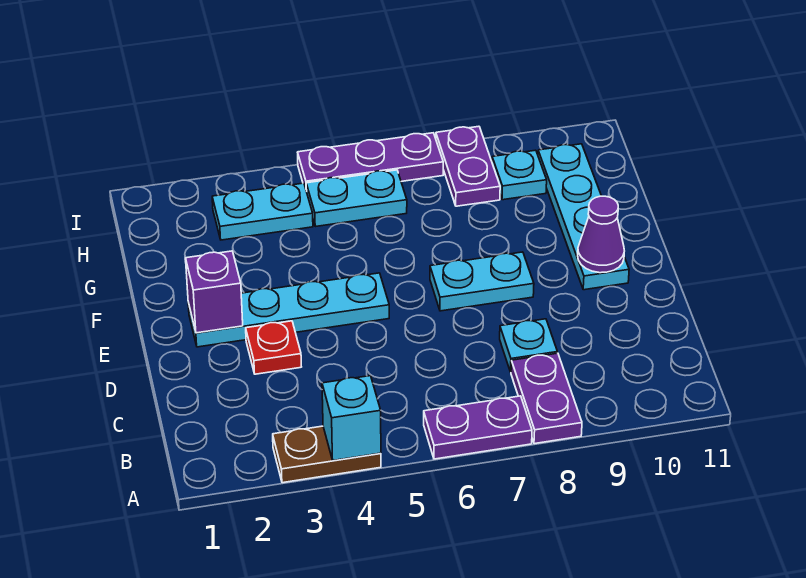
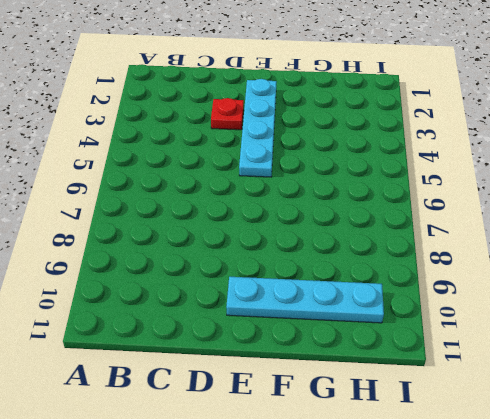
none -> brown plate A3:A4 level 1
none -> purple plate A6:A7 level 1
none -> purple plate A8:B8 level 1

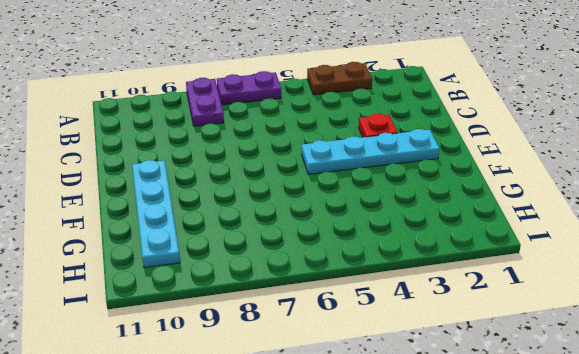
none -> cyan plate C8 level 1
none -> cyan plate E7:E8 level 1
none -> cyan plate H3:H4 level 1

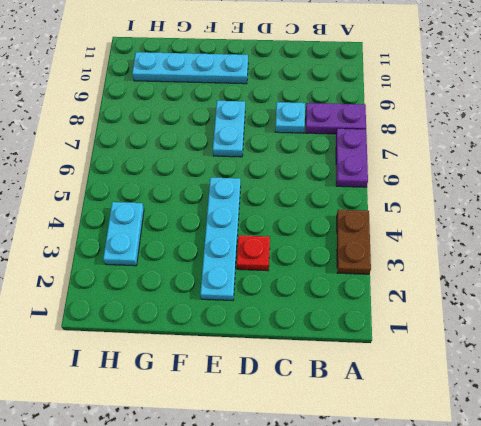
none -> cyan plate H5:H6 level 1
none -> purple plate H8:I8 level 1
none -> cyan plate H9 level 1

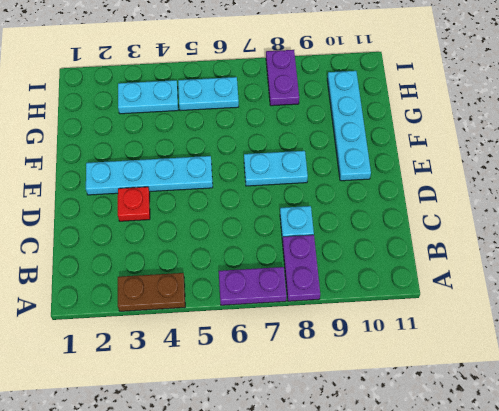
none -> cyan plate H9 level 1
none -> purple plate I5:I7 level 1
none -> cyan brick A4 level 2

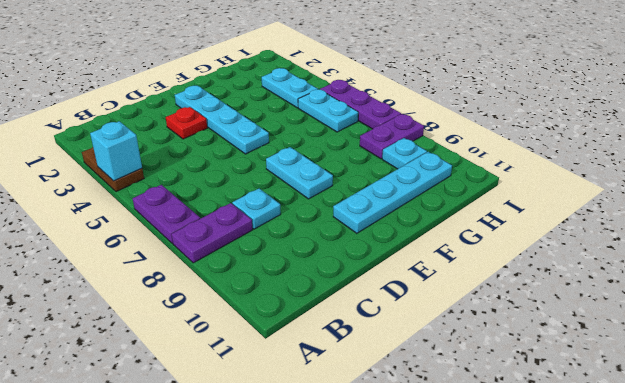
none -> purple brick E2 level 2
none -> purple cone E10 level 2

